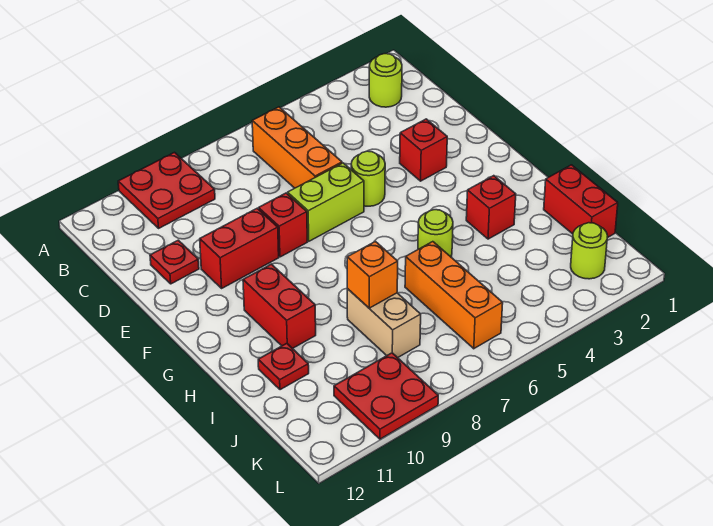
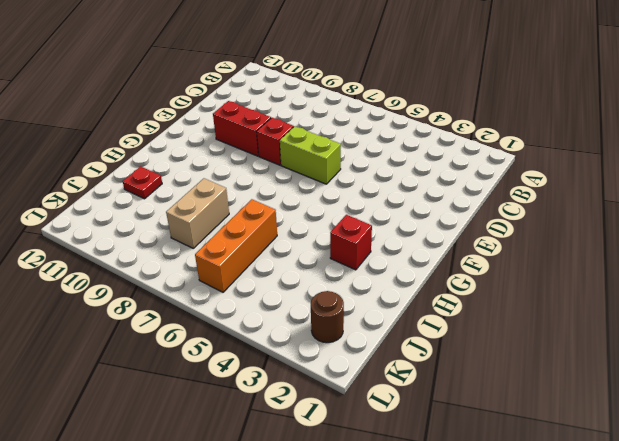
brown round brick K2 level 1 -> lime round brick K2 level 1
none -> red plate A9:B10 level 1
none -> lime round brick B2 level 1
none -> orange brick B6:D6 level 1

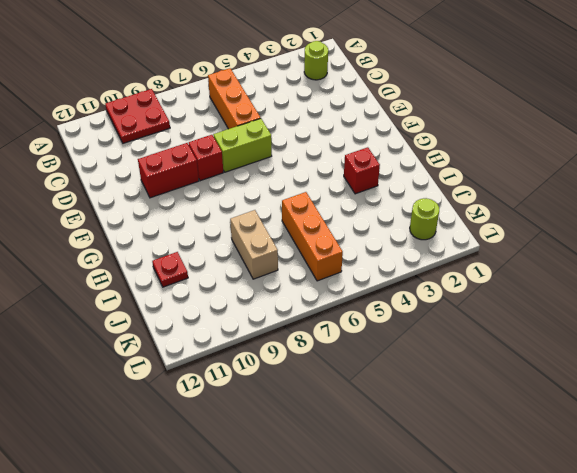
none -> red plate D11 level 1
none -> red brick E3 level 1
none -> lime round brick E5 level 1

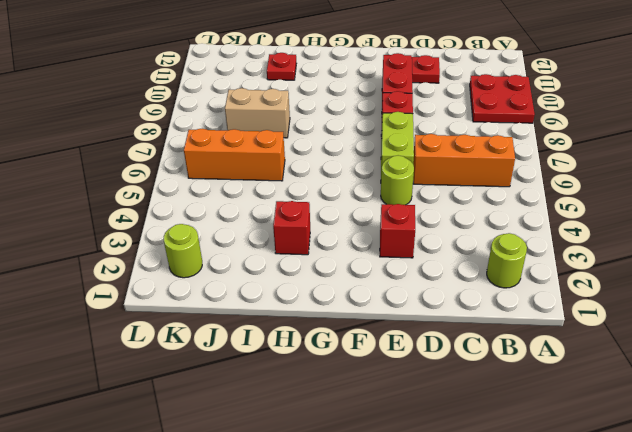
none -> red brick G10:H10 level 1
none -> lime round brick H5 level 1
none -> red brick I1:J1 level 1

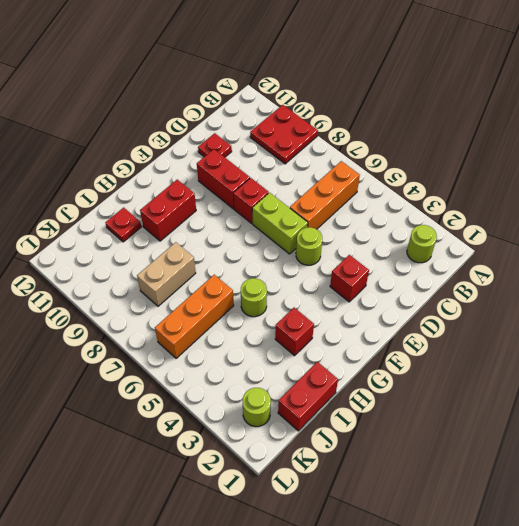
none -> red plate K9:L10 level 1
none -> orange brick I8 level 2

